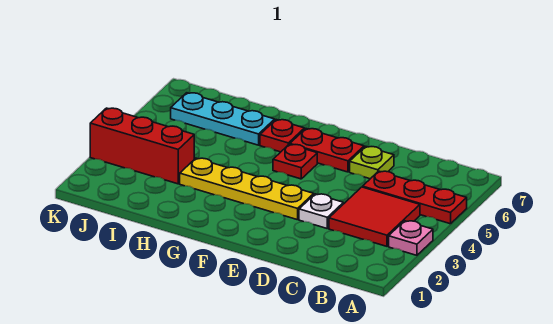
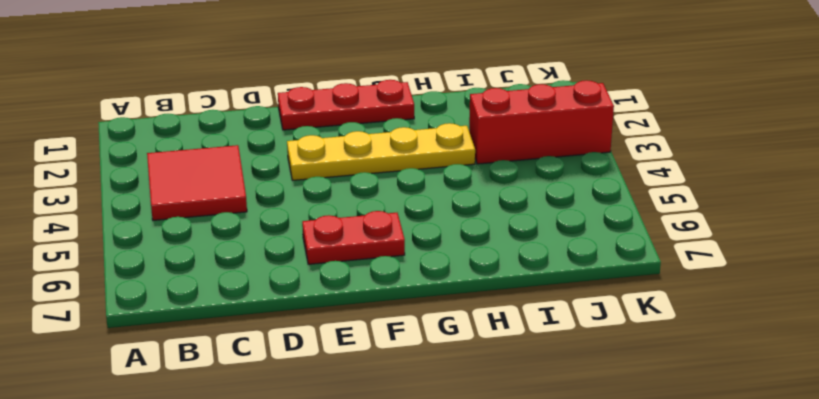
red plate E1:G1 level 1 -> red plate A5:C5 level 1
none -> pink plate A3 level 1
none -> white plate D3 level 1

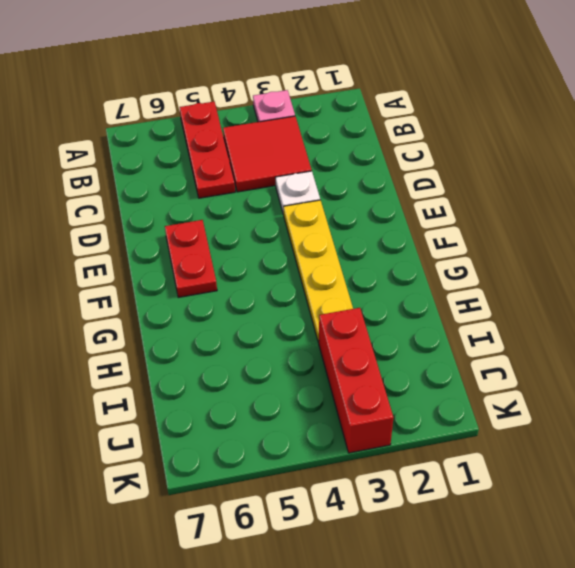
none -> lime plate D6 level 1
none -> red plate F5 level 1

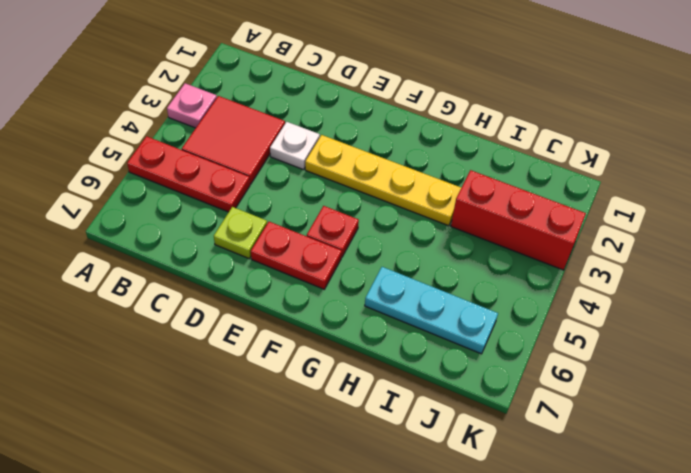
none -> red plate G6 level 1

